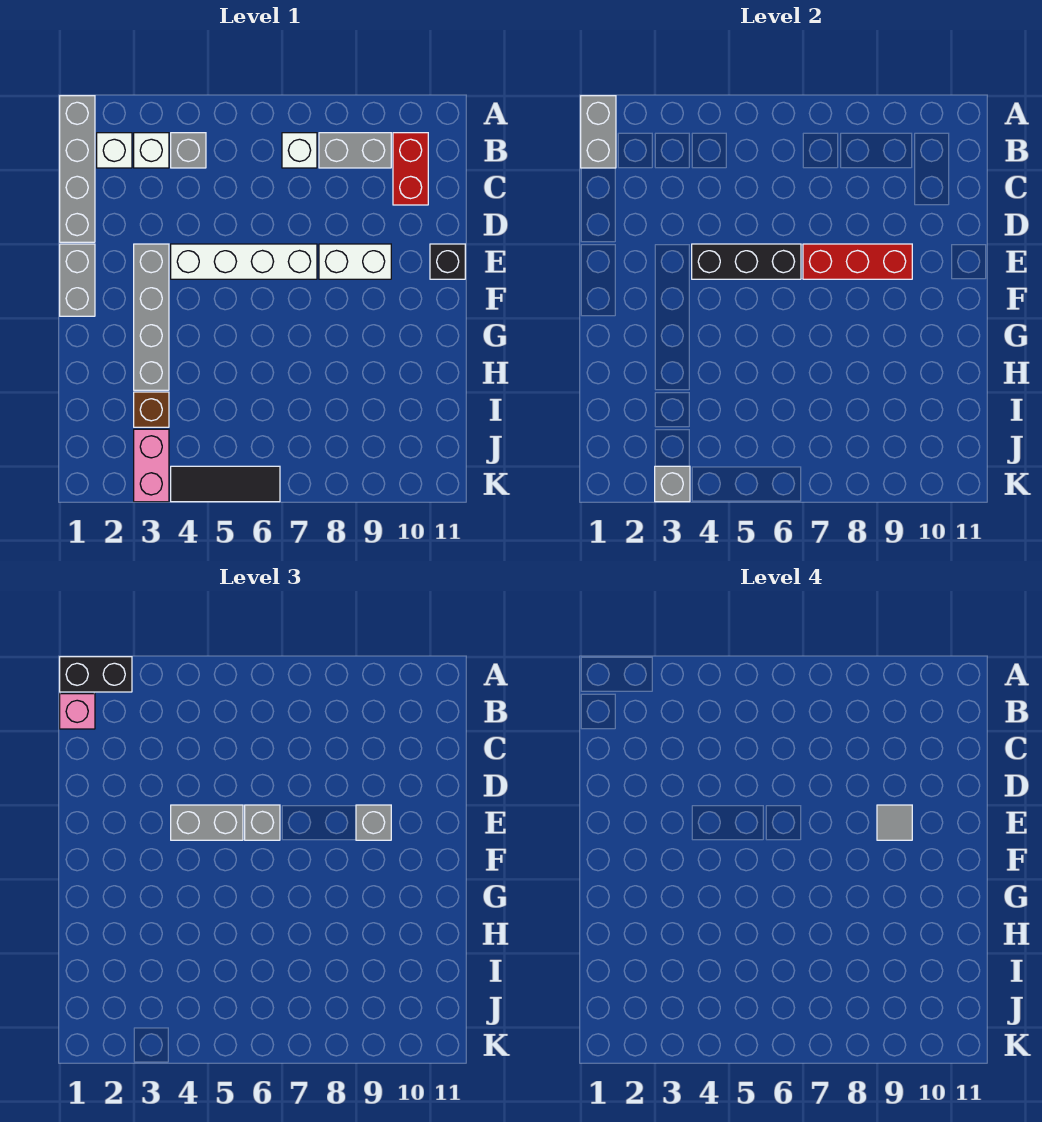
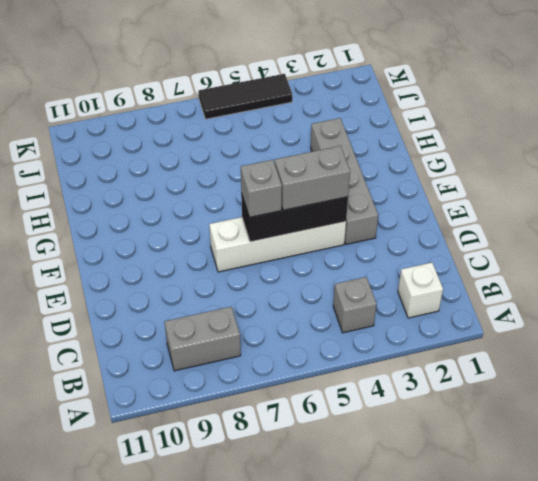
none -> grey brick A1:D1 level 1
none -> white brick B3 level 1
none -> white brick B7 level 1

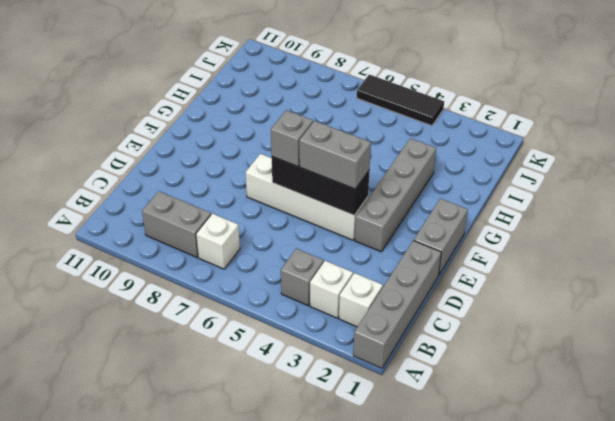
none -> red brick B10:C10 level 1
none -> white brick E8:E9 level 1
none -> black brick E11 level 1

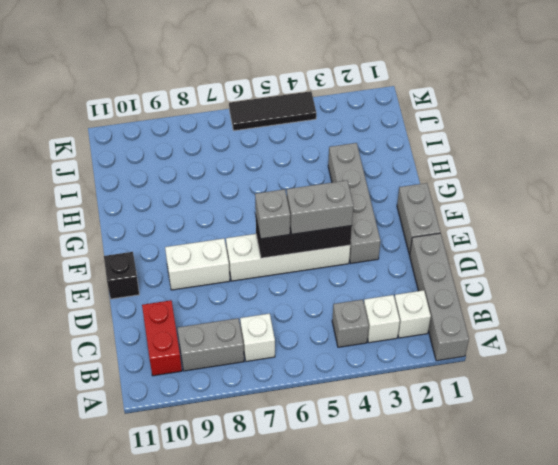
none -> brown brick I3 level 1
none -> pink brick J3:K3 level 1
none -> grey brick A1:B1 level 2

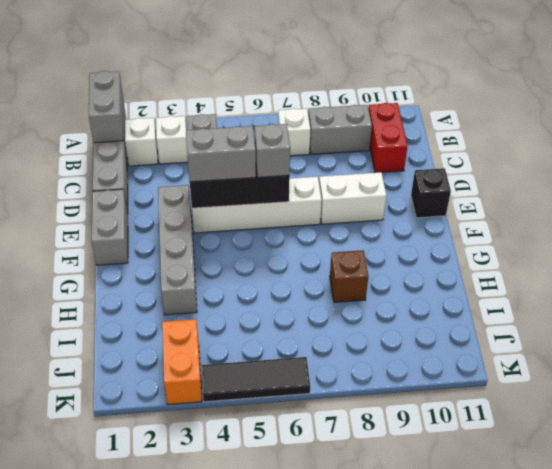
brown brick H8 level 1 -> brown brick I3 level 1
orange brick J3:K3 level 1 -> pink brick J3:K3 level 1
none -> red brick E7:E9 level 2
none -> grey brick K3 level 2
none -> black brick A1:A2 level 3

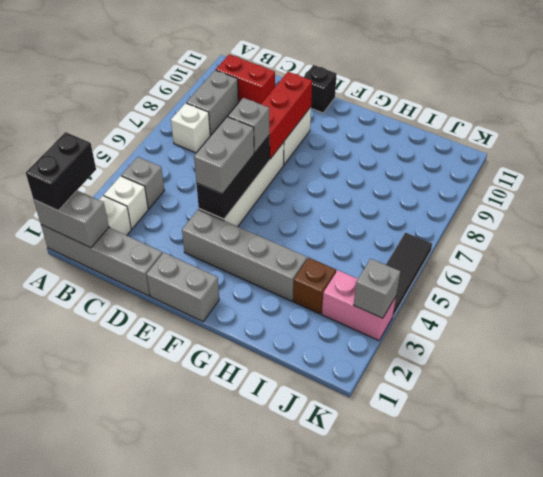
none -> pink brick B1 level 3
none -> grey brick E9 level 3
none -> grey tile E9 level 4

